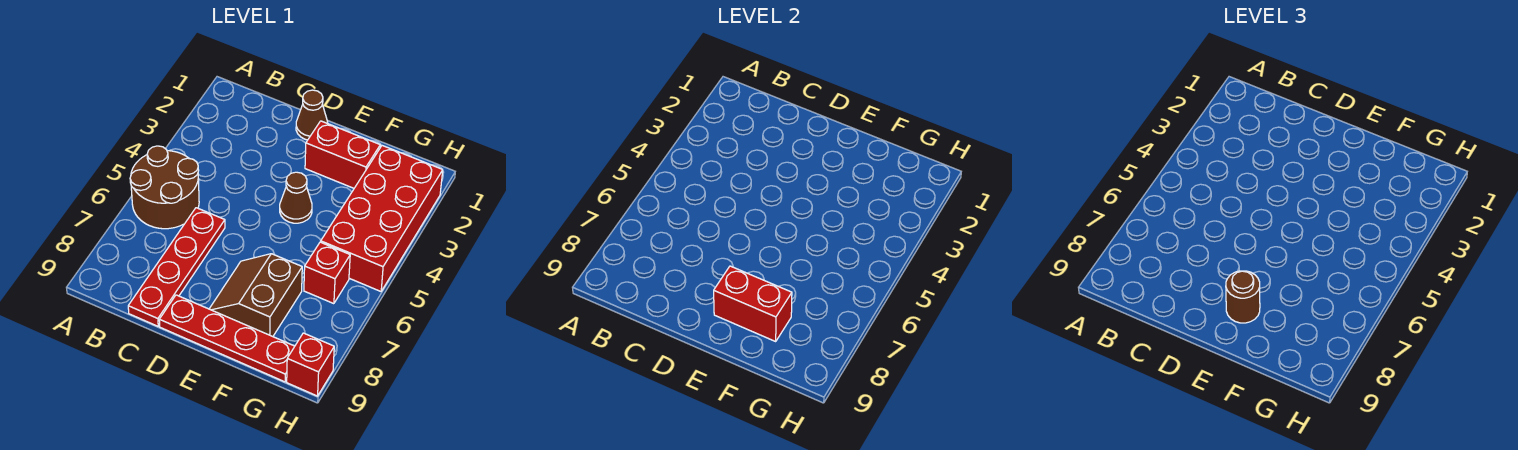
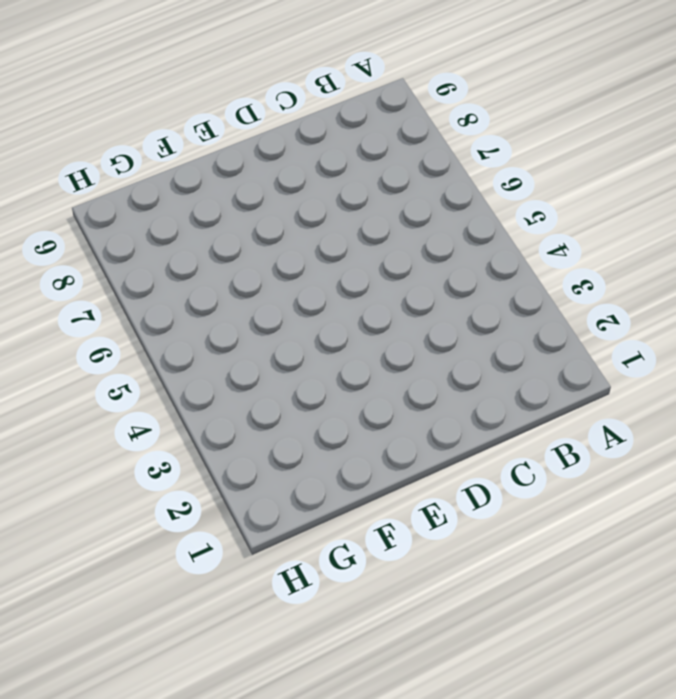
none -> brown round brick A5:B6 level 1
none -> red plate C6:C9 level 1
none -> brown cone D1 level 1

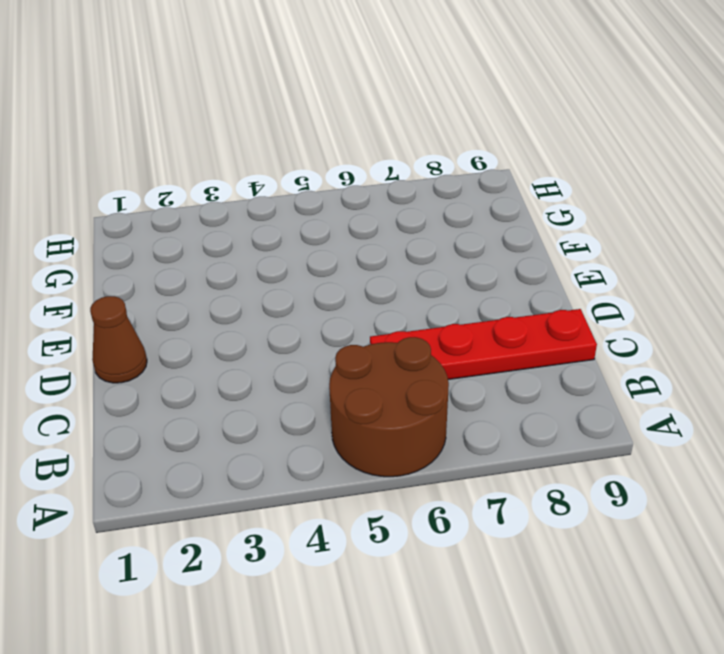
none -> red plate D9:G9 level 1
none -> red brick E2:F2 level 1
none -> brown cone E4 level 1

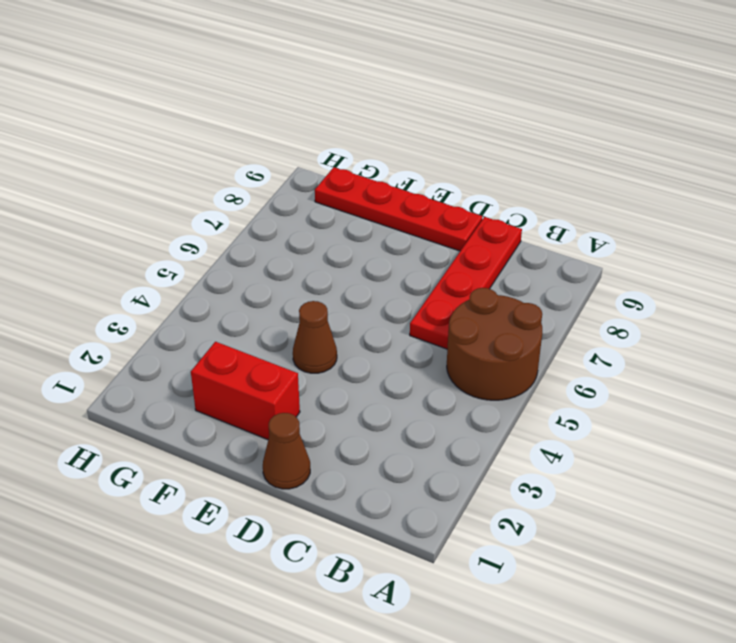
none -> brown slope E7:F8 level 1 top F
none -> red brick G2:H5 level 1
none -> red brick G6 level 1

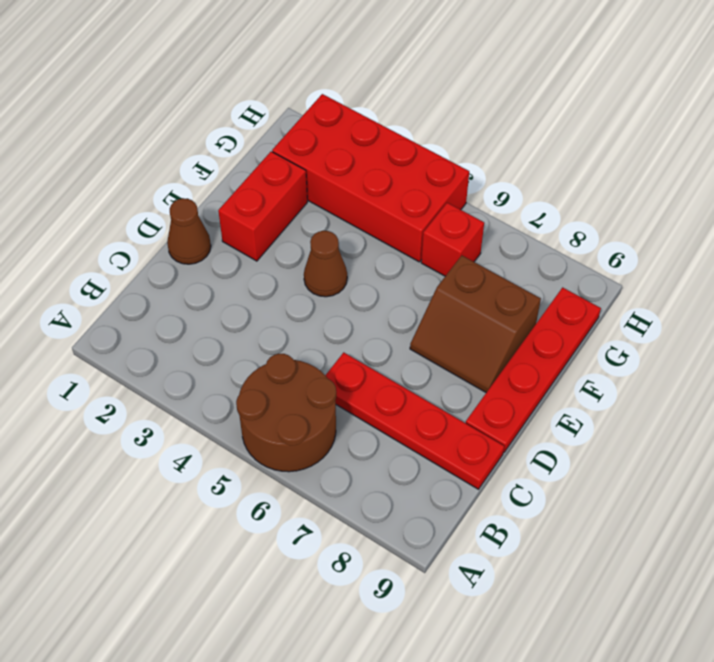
none -> red brick H9 level 1
none -> red brick E8:F8 level 2
none -> brown round brick E8 level 3

